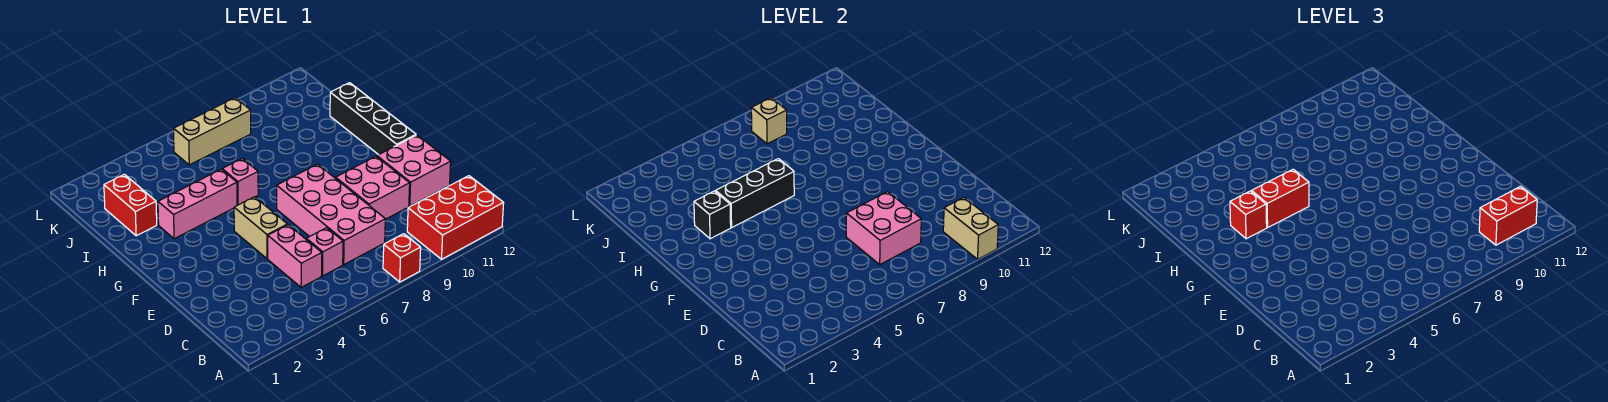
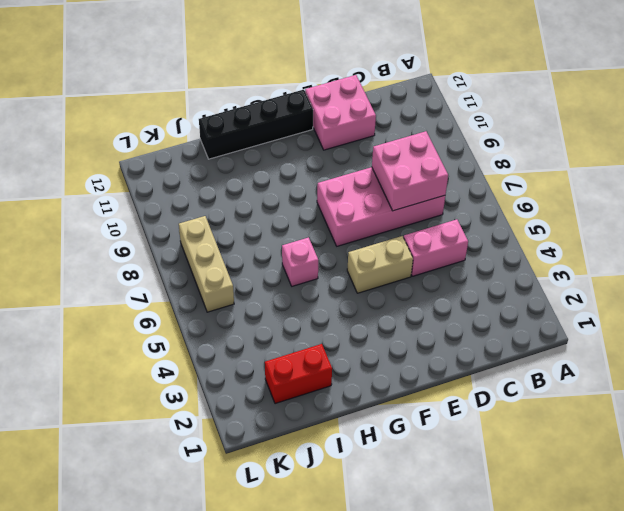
none -> red brick A8 level 1
none -> red brick A10:B12 level 1
none -> pink brick C6 level 1

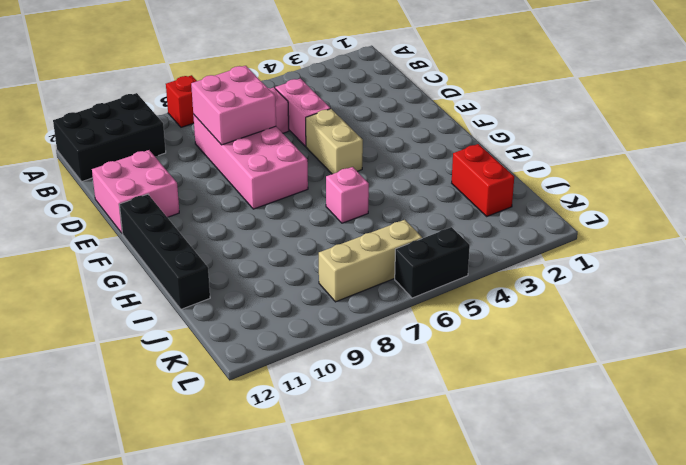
black brick A10:B12 level 1 -> red brick A10:B12 level 1
black brick L5:L6 level 1 -> none
none -> pink brick D9:E10 level 1
none -> pink brick H3:H5 level 1
none -> tan brick A10:B10 level 2

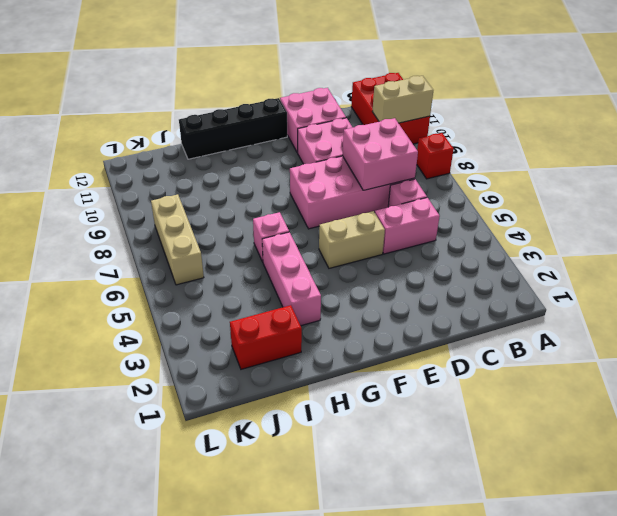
none -> black brick H3 level 2
none -> black brick H4:H6 level 2
none -> tan brick K8 level 2

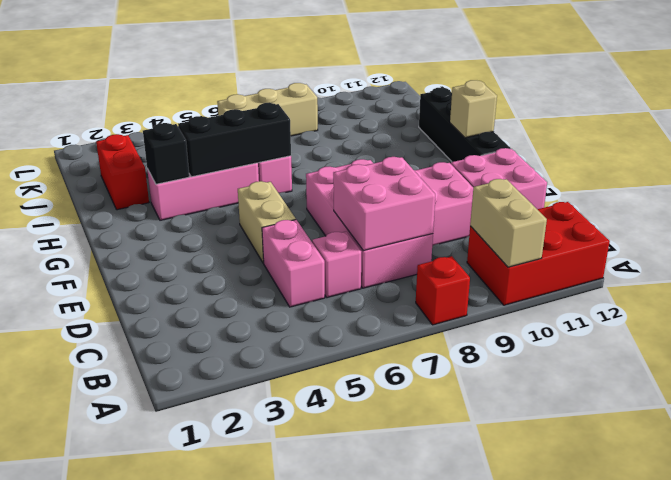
tan brick G12 level 2 -> tan brick K8 level 2
none -> red brick B10:B11 level 3
none -> red brick H3 level 3
none -> red brick H4:H5 level 3

